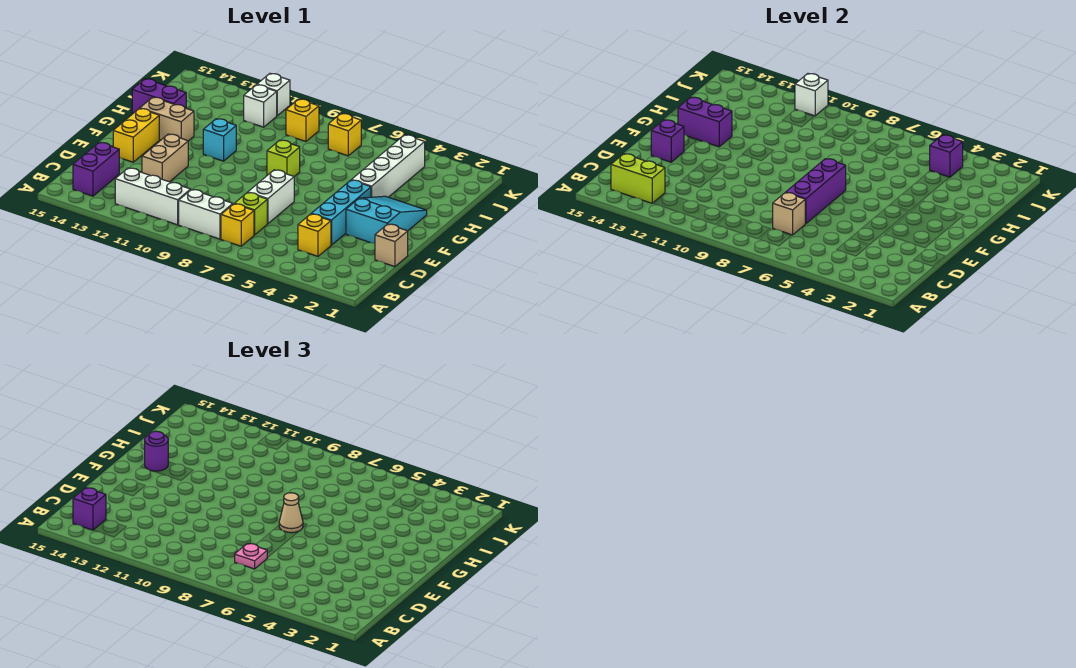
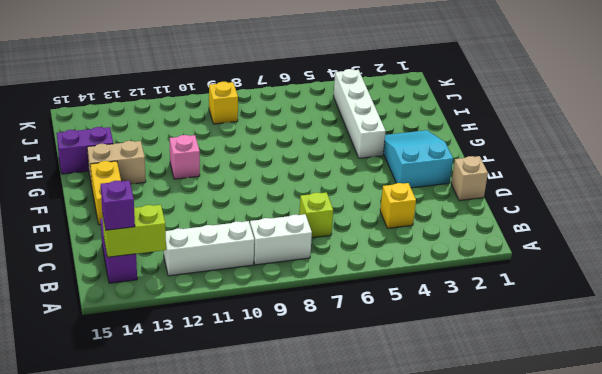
pink brick G11 level 1 -> cyan brick G11 level 1
none -> yellow brick B7 level 1
none -> cyan brick D4:F4 level 1
none -> white brick D7:E7 level 1
none -> tan brick D12:E12 level 1

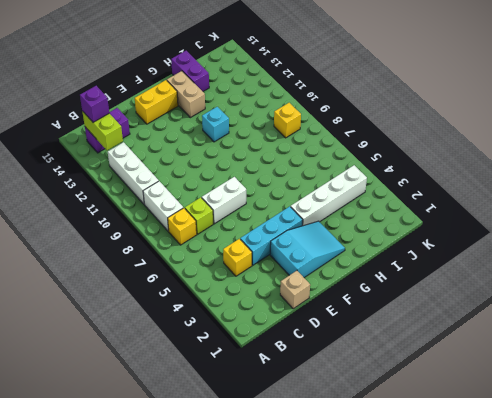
none -> tan brick D12:E12 level 1
none -> lime brick G8 level 1
none -> yellow brick J7 level 1
none -> white brick J11 level 1

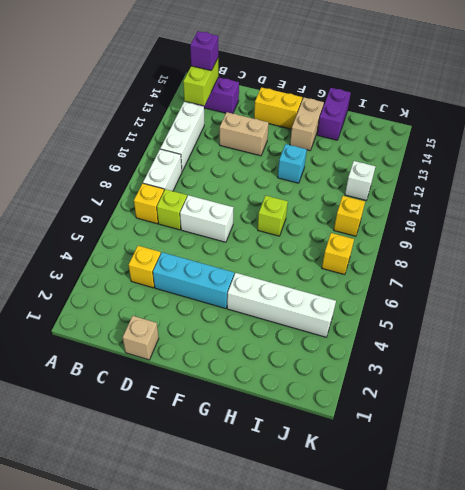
none -> cyan slope E2:G3 level 1 top E
none -> white brick K11 level 1
none -> tan brick C7 level 2
none -> purple brick D7:F7 level 2

